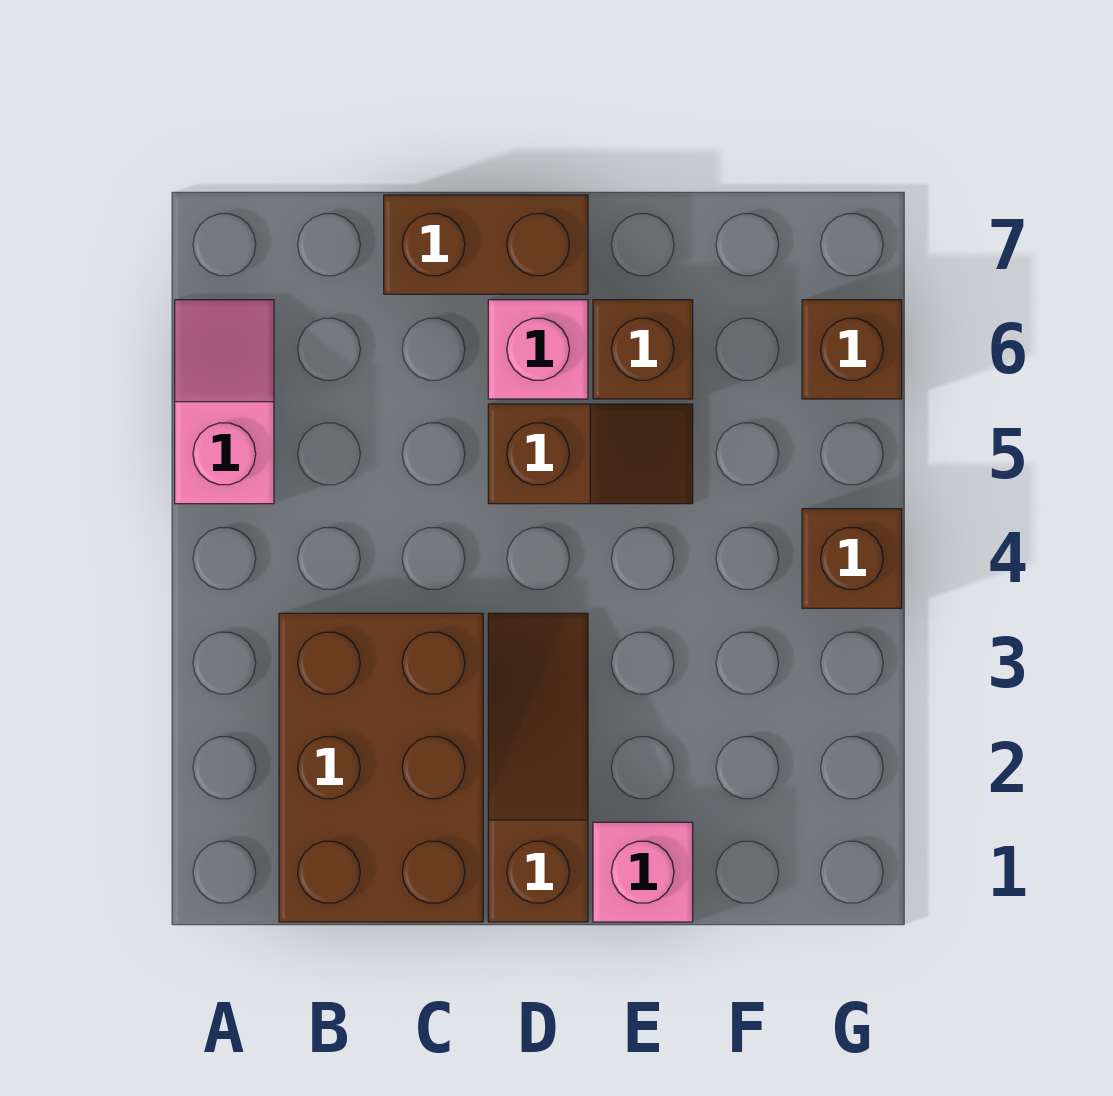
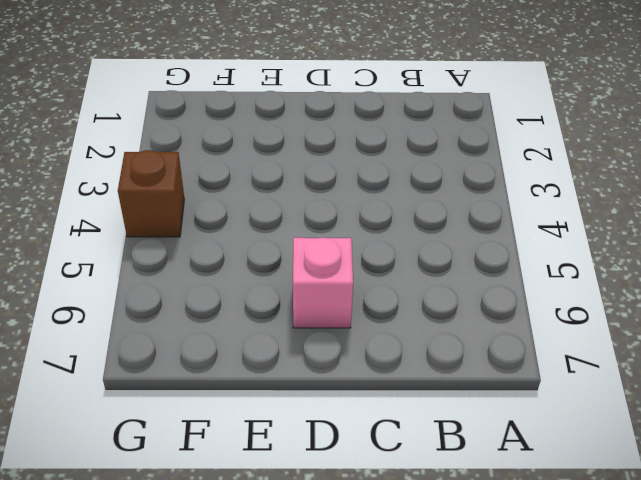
none -> pink slope A5:A6 level 1 top 5
none -> brown brick B1:C3 level 1

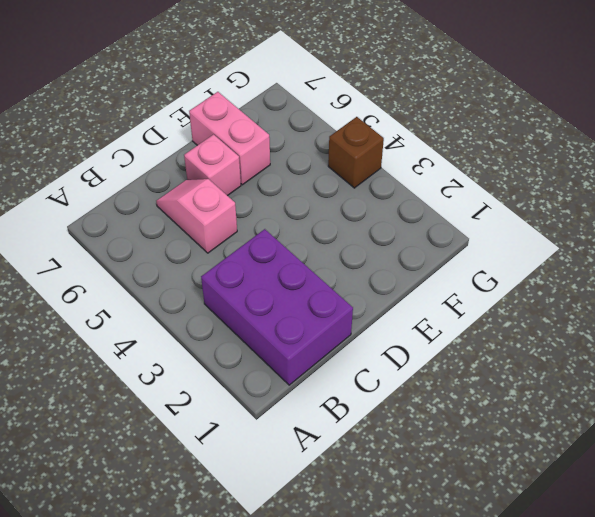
purple brick B1:C3 level 1 -> brown brick B1:C3 level 1
pink slope C5:C6 level 1 top 5 -> pink slope A5:A6 level 1 top 5
pink brick E6:E7 level 1 -> brown brick E6 level 1
none -> brown brick C7:D7 level 1
none -> brown slope D1:D3 level 1 top 1

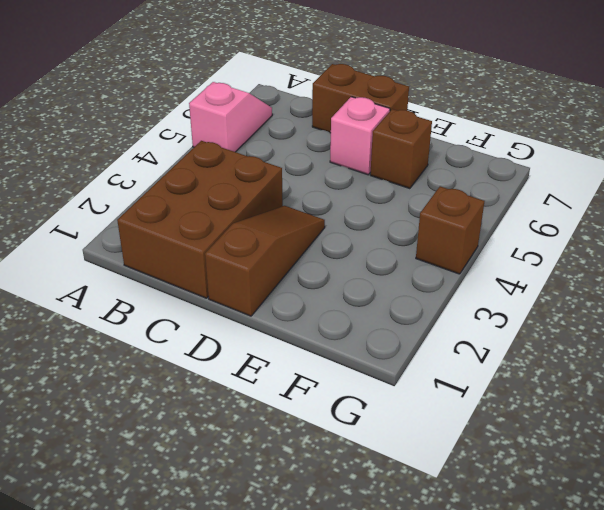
none -> brown slope D5:E5 level 1 top D
none -> pink brick E1 level 1

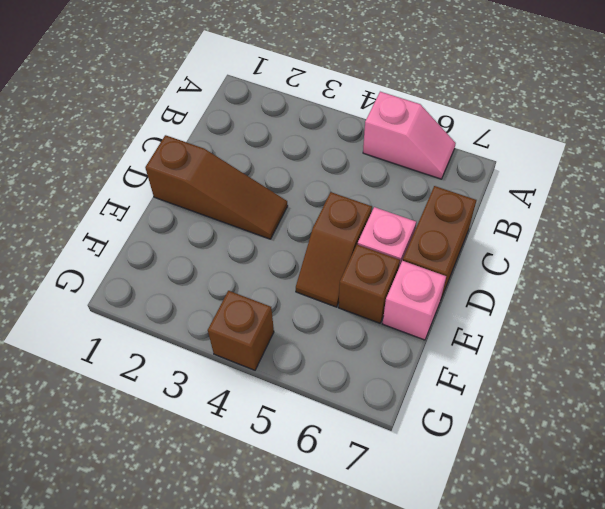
pink brick E7 level 1 -> pink brick E1 level 1
none -> brown brick B1:C3 level 1
none -> brown brick G6 level 1

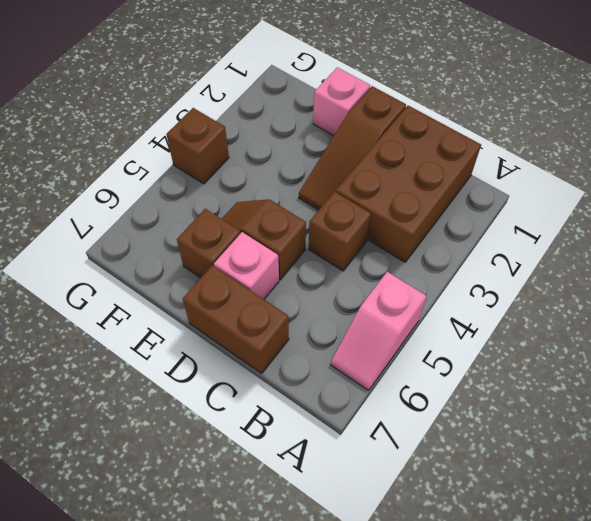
brown brick C4 level 1 -> brown brick G6 level 1

